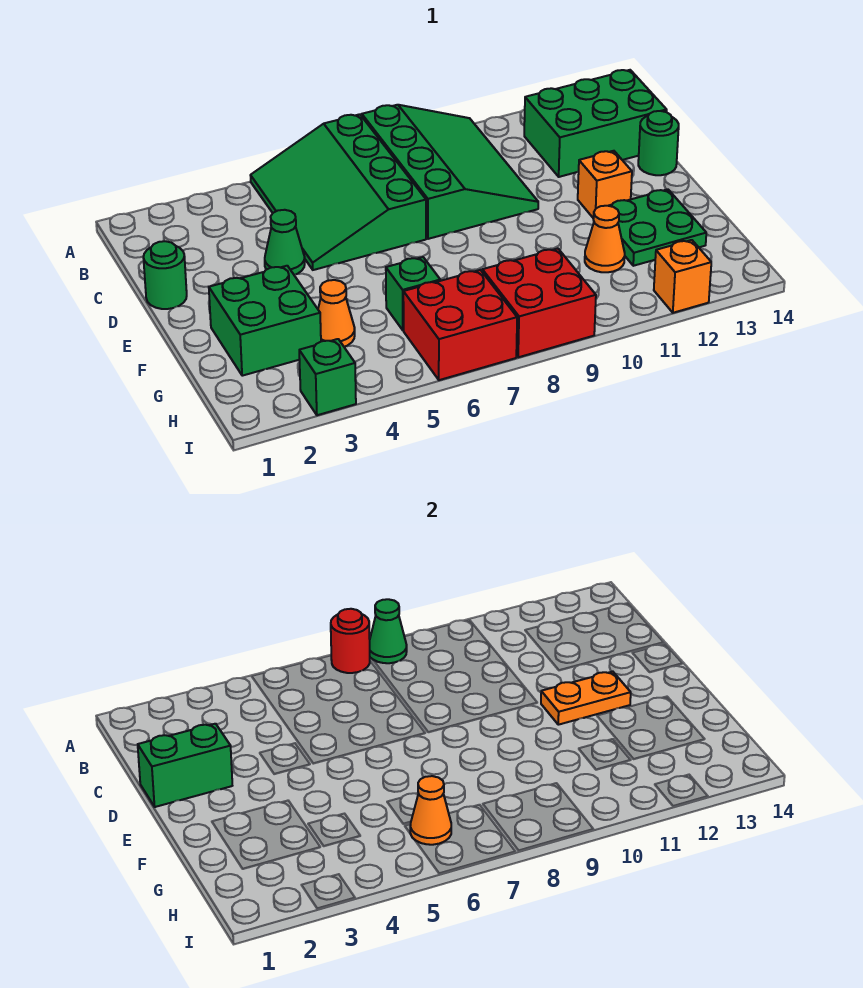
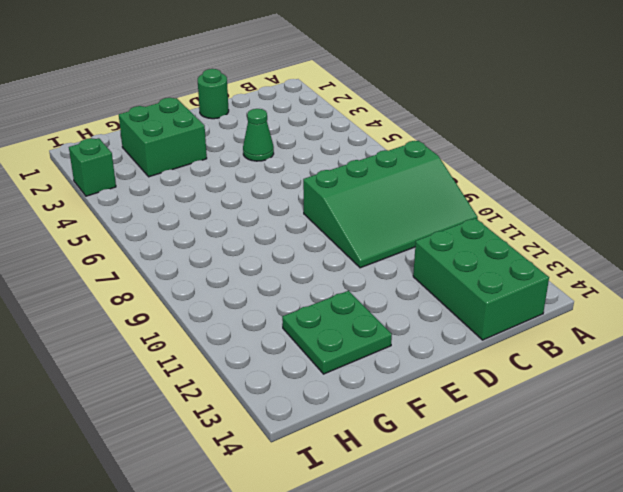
none -> green slope A5:D7 level 1 top 7
none -> green round brick D14 level 1
none -> orange brick E12 level 1

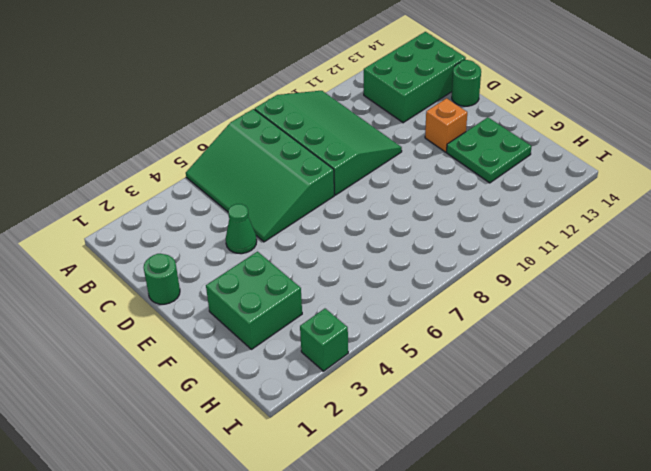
none -> orange cone G4 level 1
none -> green brick G6 level 1
none -> orange cone G11 level 1

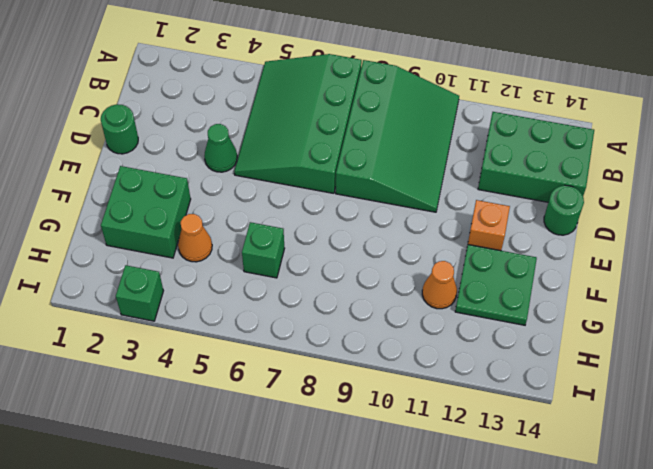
none -> red brick H6:I7 level 1
none -> red brick H8:I9 level 1
none -> orange brick I12 level 1

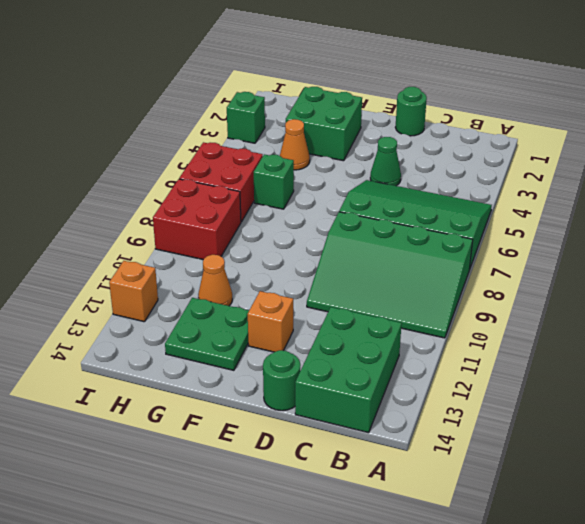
none -> red round brick A7 level 2
none -> green cone A8 level 2
none -> green brick D1:D2 level 2

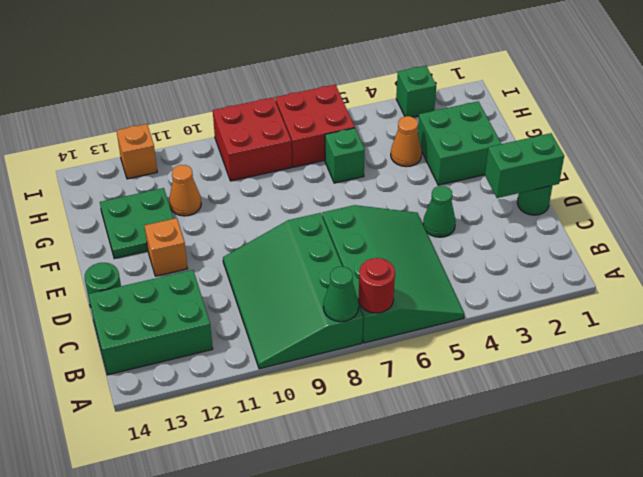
none -> orange plate E11:E12 level 2
none -> orange cone H6 level 2

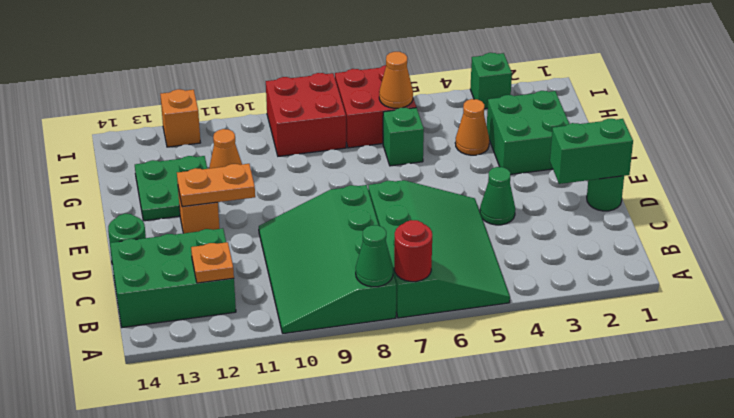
orange plate B12 level 2 -> none

